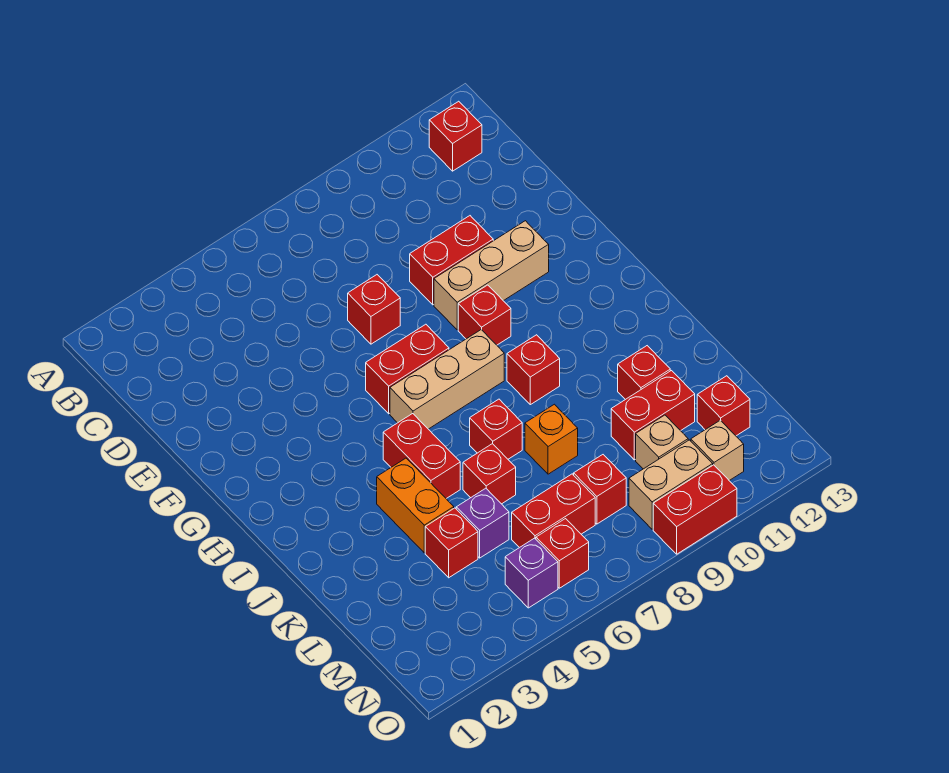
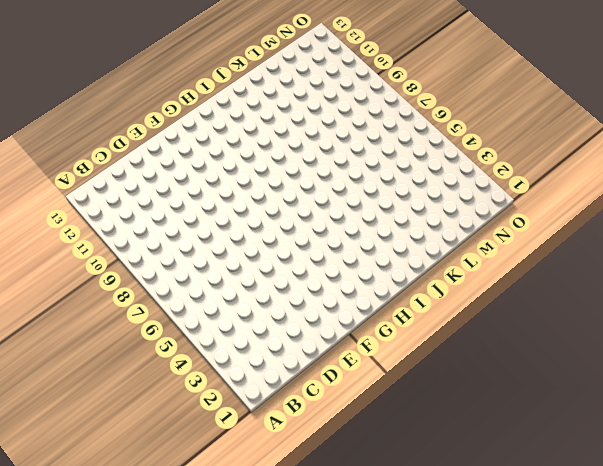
none -> red brick B12 level 1
none -> red brick E7 level 1
none -> red brick E9:E10 level 1

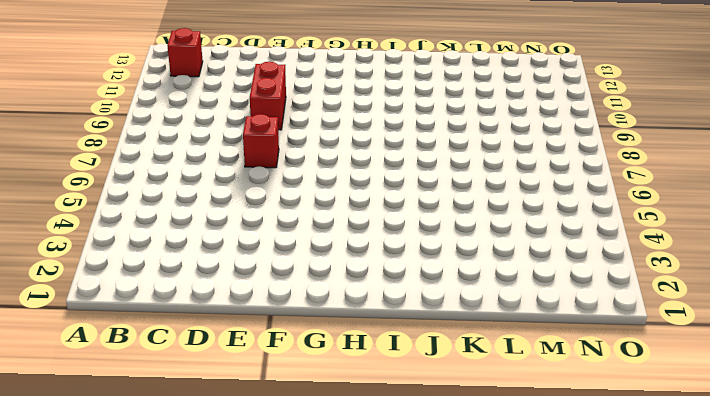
none -> tan brick F9:F11 level 1
none -> red brick G6:G7 level 1
none -> red brick G9 level 1

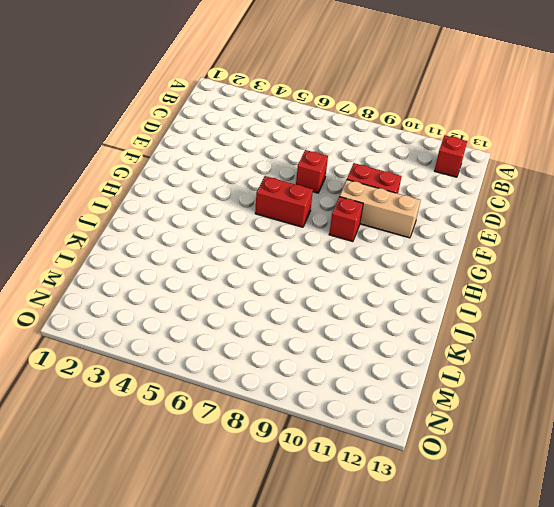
none -> tan brick H6:H8 level 1
none -> red brick I5:J5 level 1
none -> red brick I9 level 1

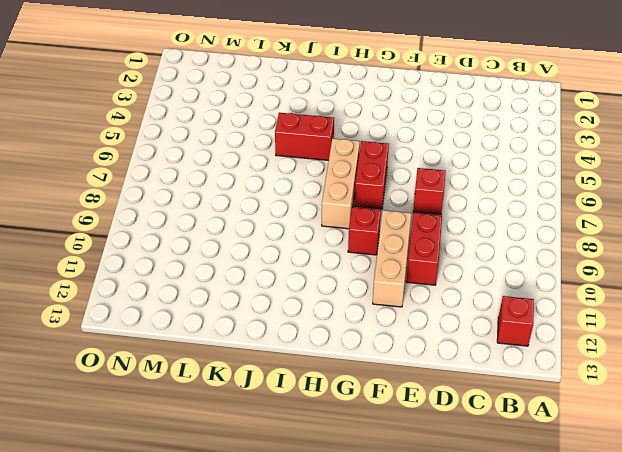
none -> red brick I9 level 1
none -> orange brick J4:K4 level 1
none -> red brick J7 level 1

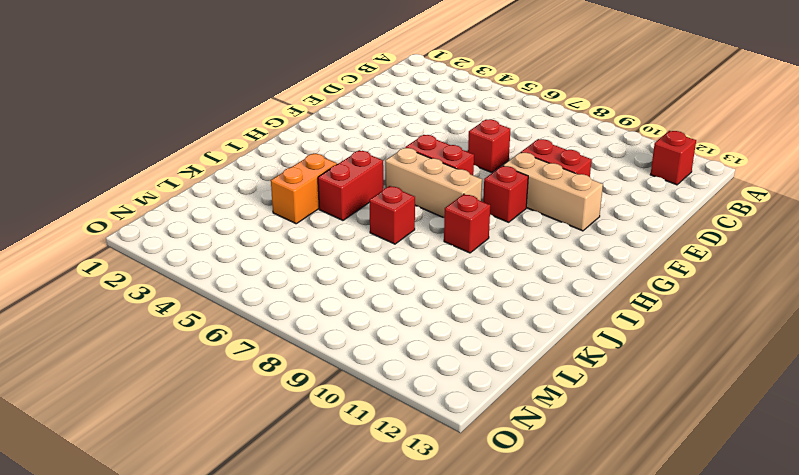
none -> red brick K6 level 1
none -> orange brick K8 level 1
none -> red brick K11 level 1

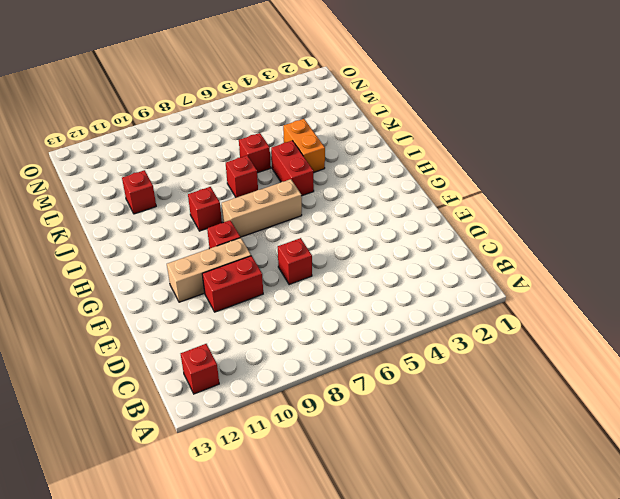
none -> red brick G6:G7 level 1
none -> orange brick K8 level 1
none -> red brick L4 level 1

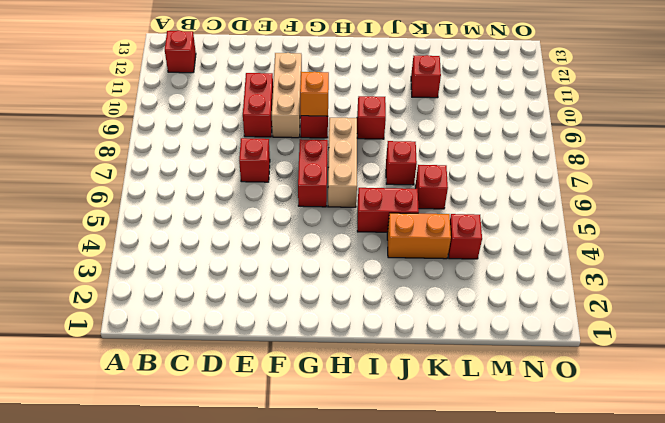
orange brick G9 level 2 -> orange brick K8 level 1
none -> purple brick L5 level 1
none -> red brick L10:L11 level 1
none -> red brick M6:M7 level 1

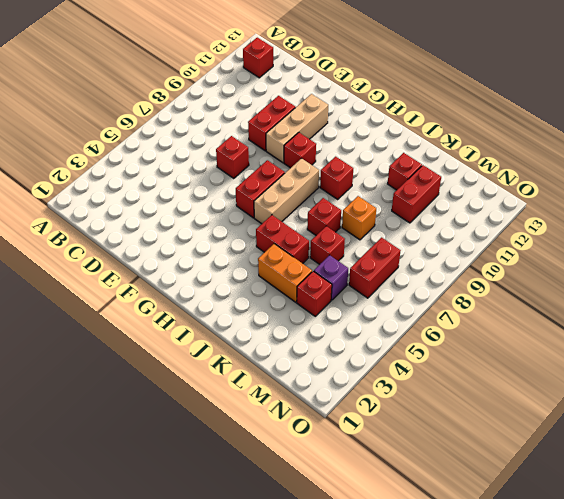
none -> red brick M8 level 1
none -> tan brick M10 level 1
none -> red brick M12 level 1

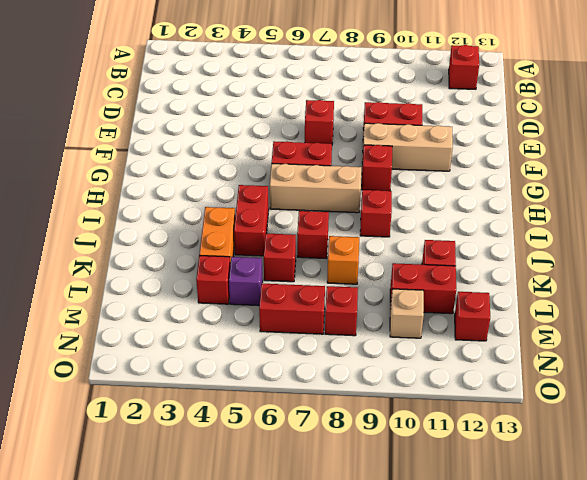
none -> purple brick N5 level 1
none -> red brick N6 level 1
none -> tan brick N9:N10 level 1

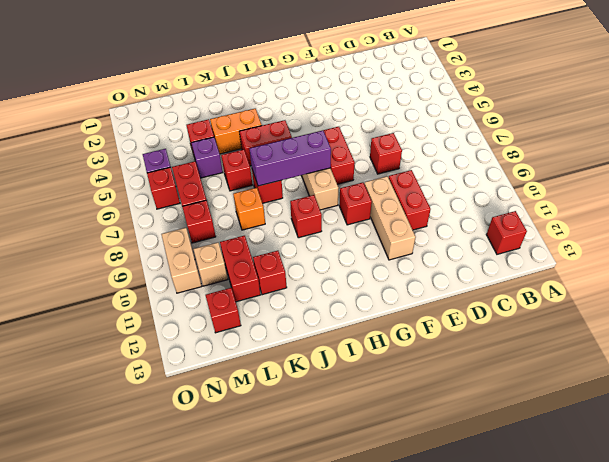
purple brick H7:J7 level 2 -> none
none -> tan brick N11 level 1
none -> red brick O9:O10 level 1

